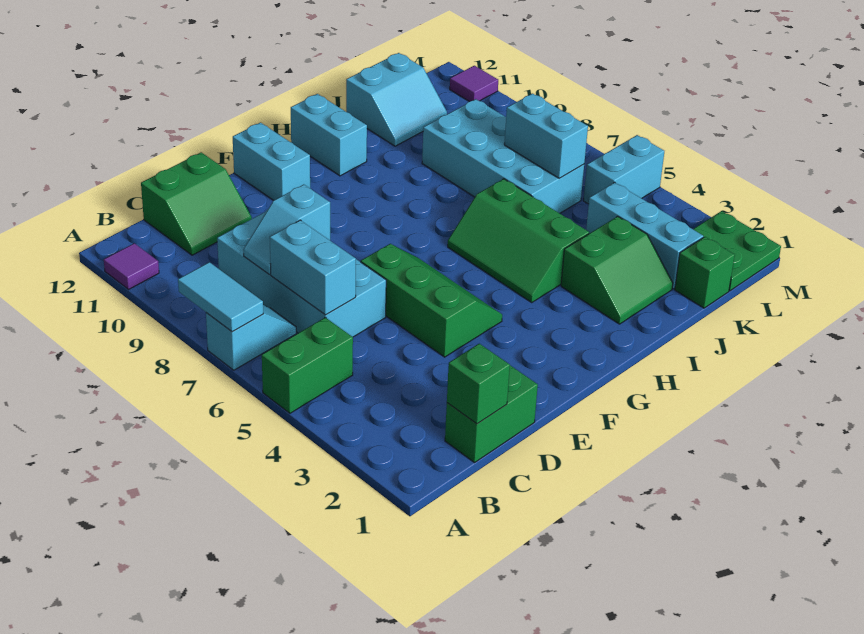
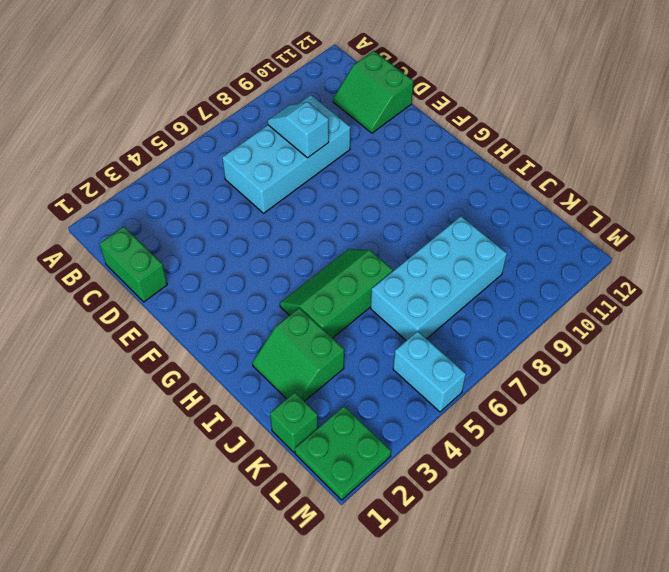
none -> green brick A5:B5 level 1
none -> cyan slope A7:B7 level 1 top A
none -> purple tile A11 level 1

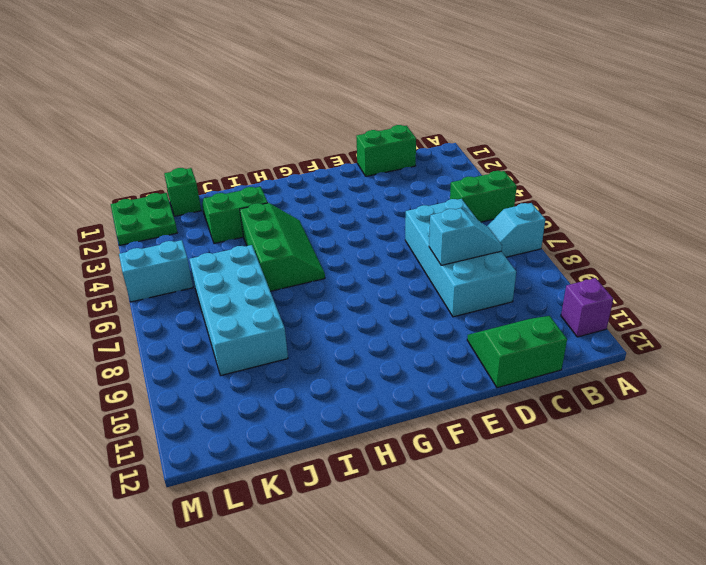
purple brick A11 level 1 -> purple tile A11 level 1
none -> green slope E4:F6 level 1 top E
none -> cyan brick F11:F12 level 1
none -> cyan brick H11:H12 level 1

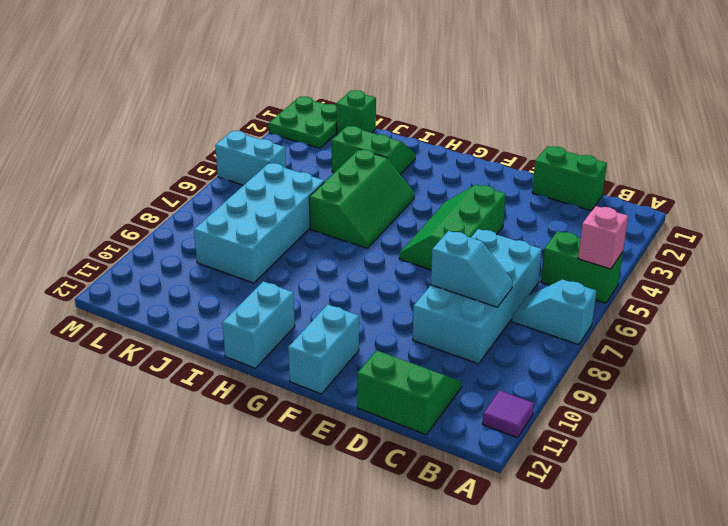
pink brick A5 level 2 -> none
none -> cyan slope J11:K12 level 1 top 12
none -> cyan brick K2:K4 level 1
none -> purple tile M11 level 1

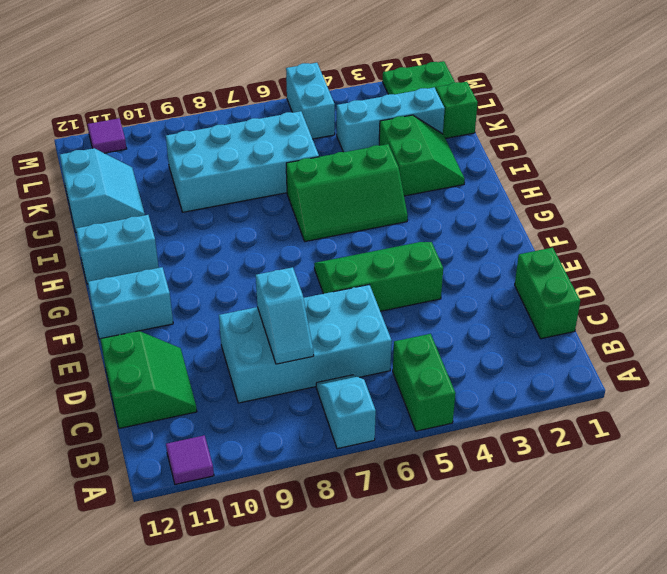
none -> cyan tile A7:A8 level 2
none -> green brick C1 level 2
none -> cyan brick C6:C7 level 2

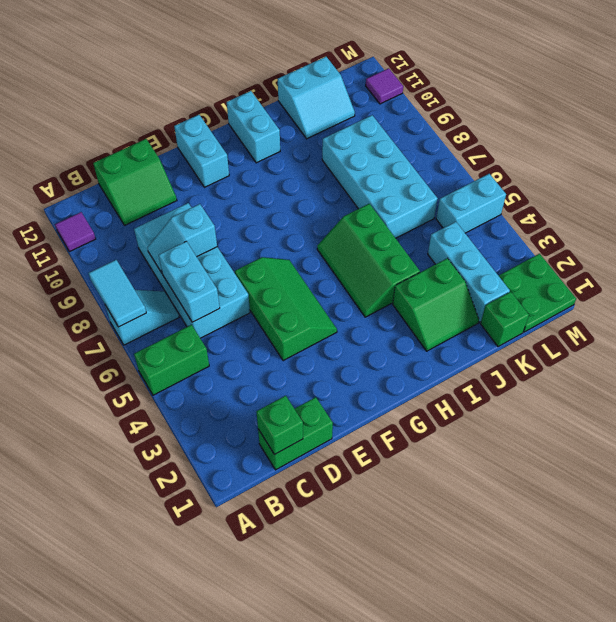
none -> cyan brick K6:K7 level 2

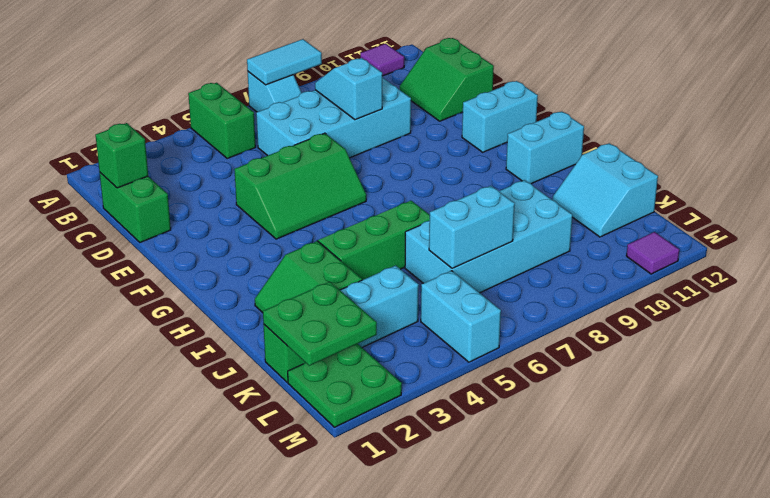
green plate K1:L2 level 2 -> none
none -> cyan brick C6:C7 level 2

